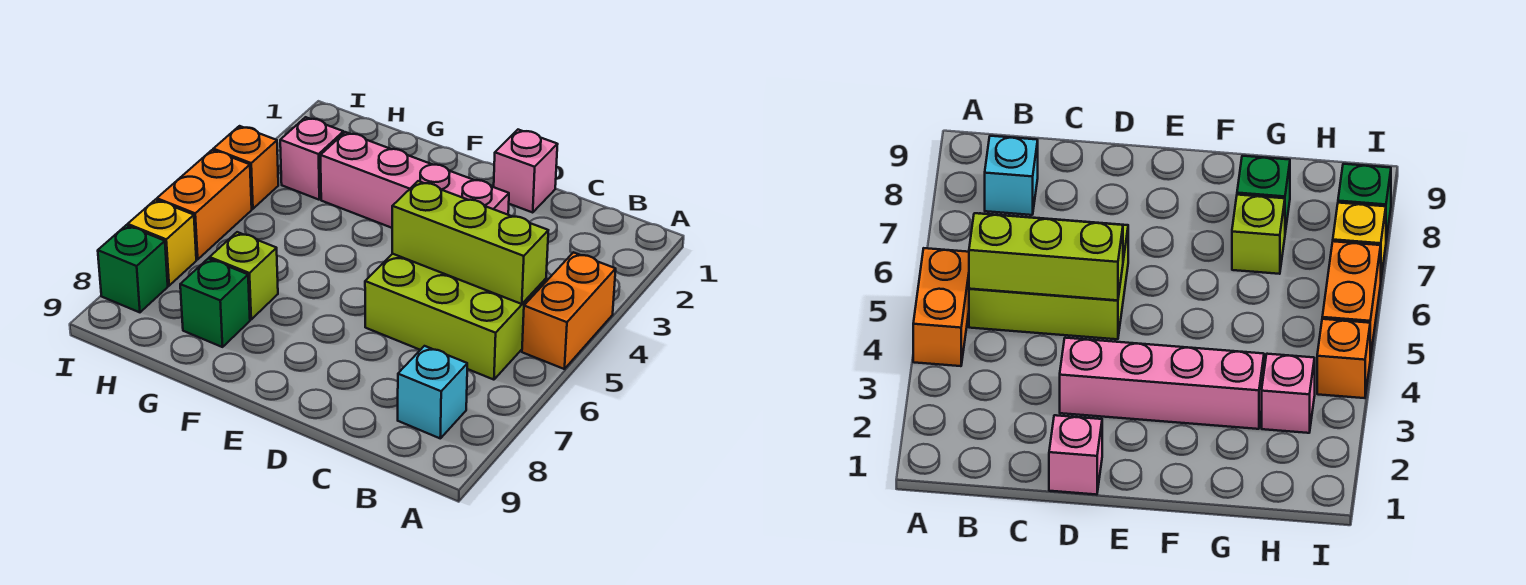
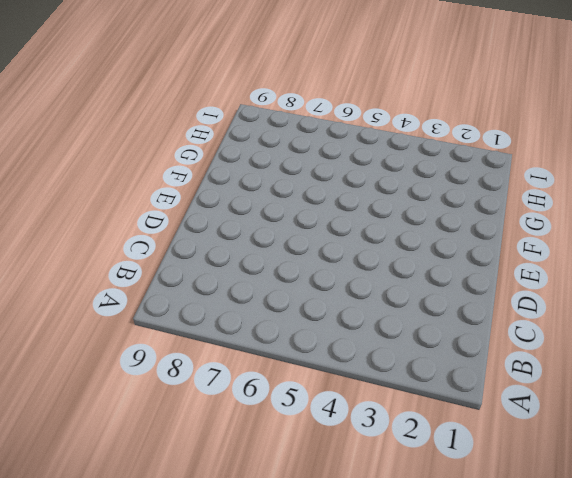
none -> orange brick A4:A5 level 1
none -> lime brick B5:D6 level 1
none -> cyan brick B8 level 1

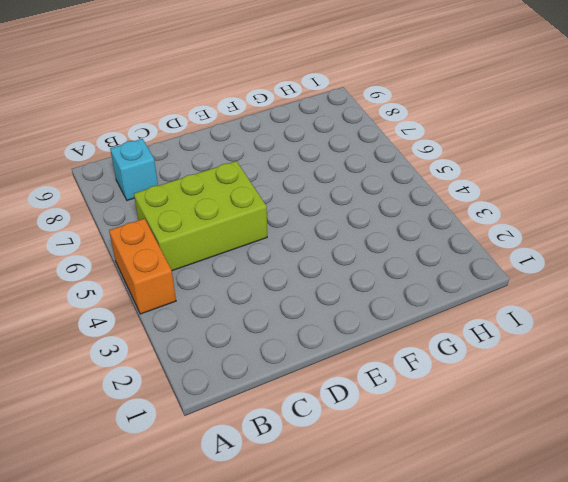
none -> pink brick D1 level 1
none -> pink brick D3:G3 level 1
none -> lime brick G7 level 1

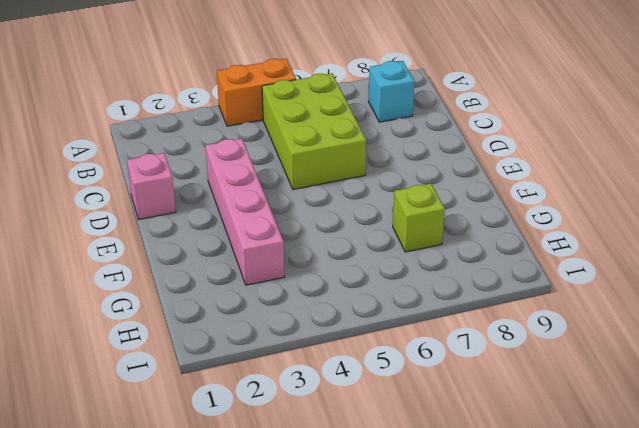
none -> green brick G8 level 1
none -> pink brick H3 level 1
none -> orange brick I4 level 1

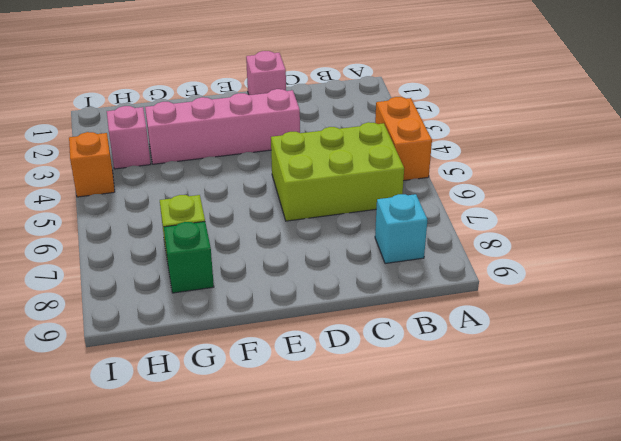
none -> orange brick I5:I6 level 1
none -> yellow brick I7 level 1
none -> green brick I8 level 1

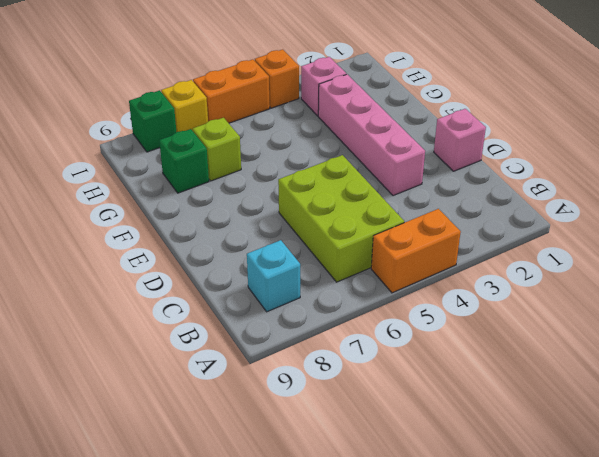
none -> lime brick B5:D5 level 2

